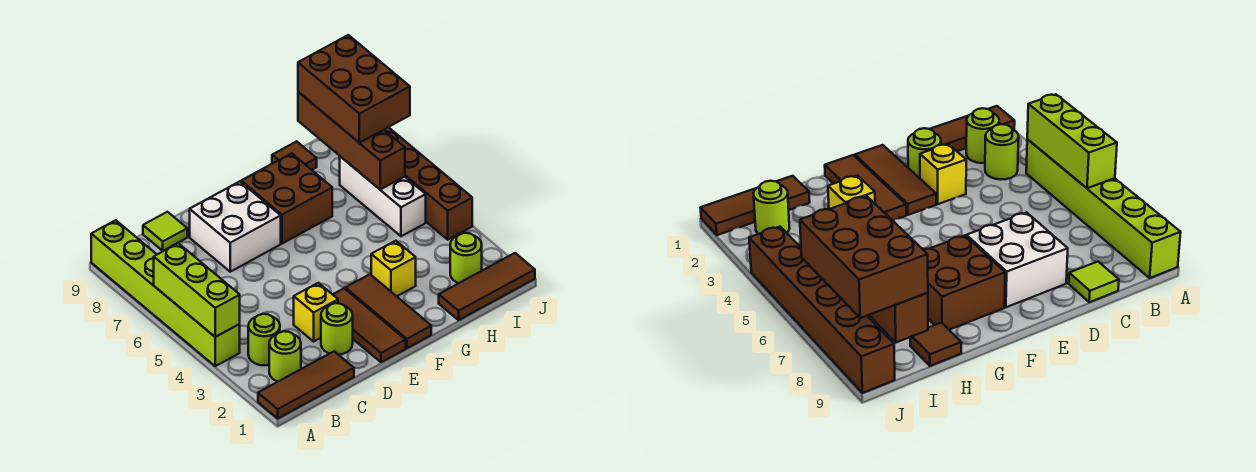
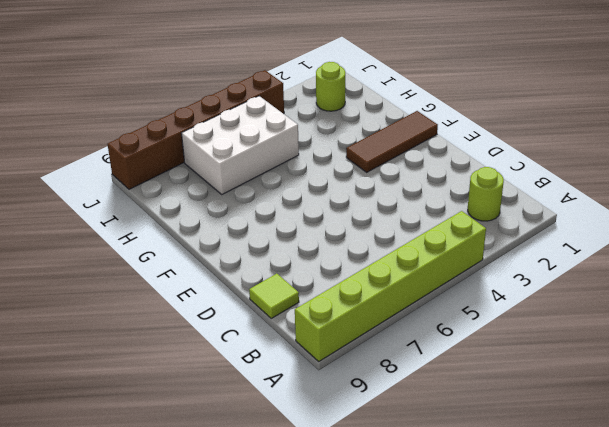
white brick H5:I7 level 1 -> white brick I5:I7 level 1
none -> brown tile A1:C1 level 1
none -> lime round brick B3 level 1
none -> lime round brick D2 level 1

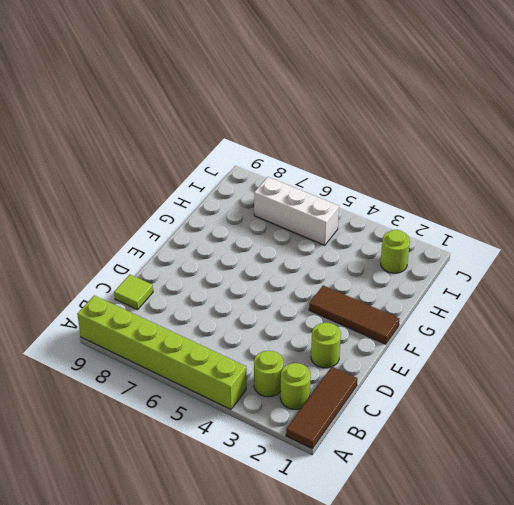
none -> yellow brick D3 level 1
none -> white brick D7:E8 level 1
none -> brown tile E1:E3 level 1

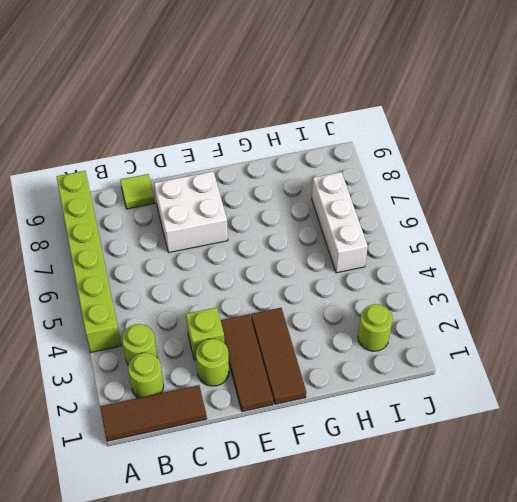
lime brick D3 level 1 -> yellow brick D3 level 1
none -> brown brick F7:G8 level 1
none -> yellow brick G3 level 1
none -> brown tile H1:J1 level 1

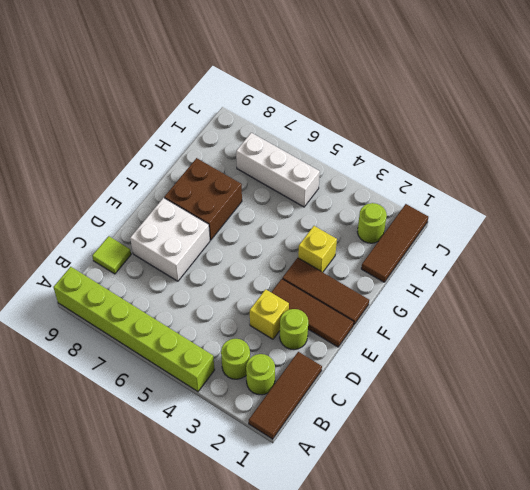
none -> brown tile H9 level 1
none -> brown brick J4:J9 level 1
none -> lime brick A4:A6 level 2

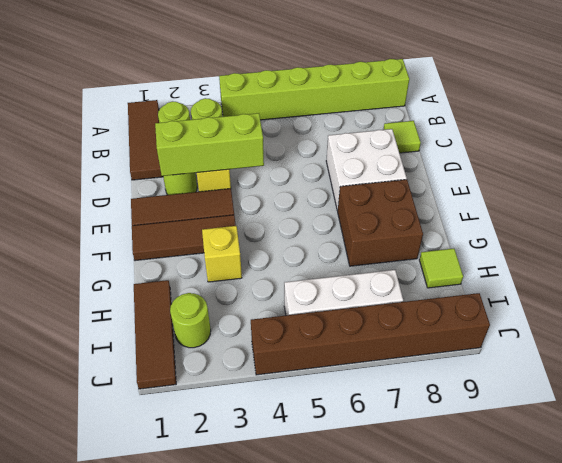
lime brick D2:D4 level 2 -> lime brick A4:A6 level 2
lime tile H9 level 1 -> brown tile H9 level 1
none -> brown brick I6:I9 level 2
none -> brown brick I7:J9 level 3

